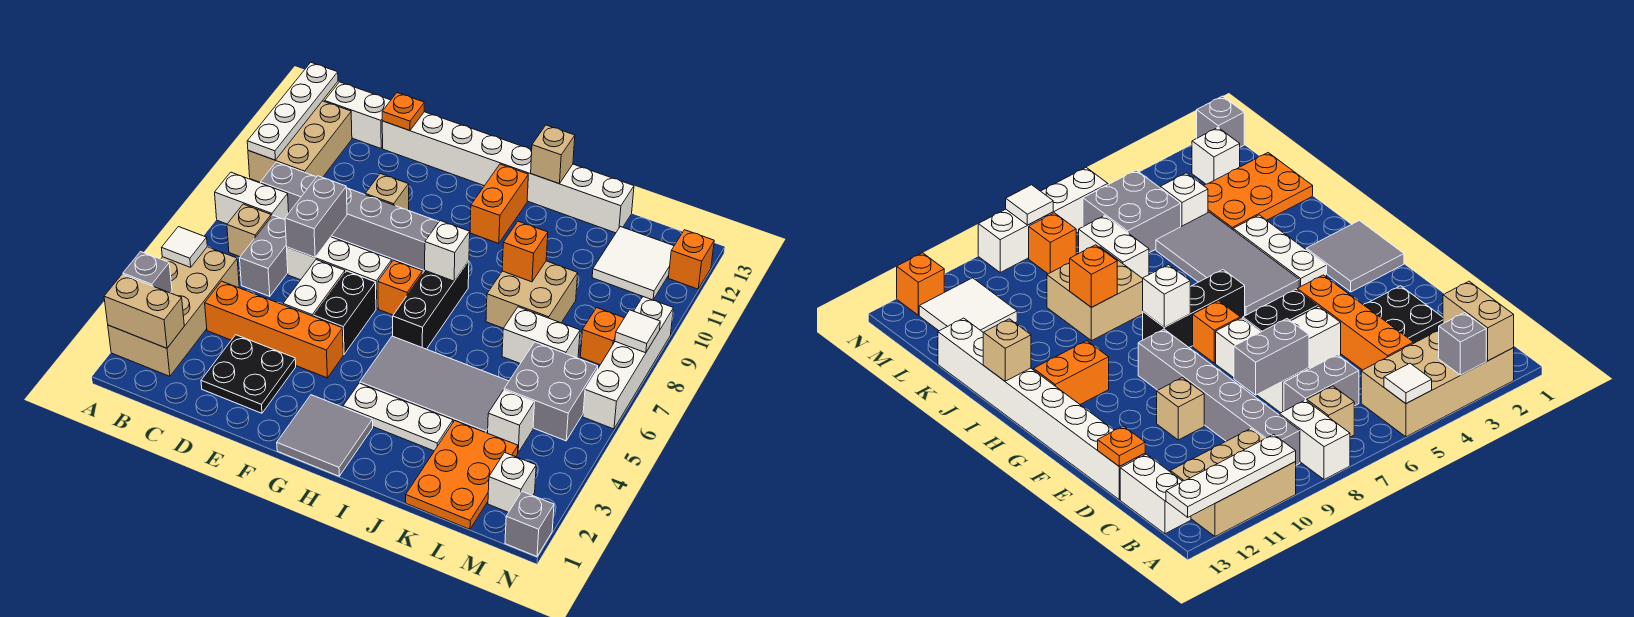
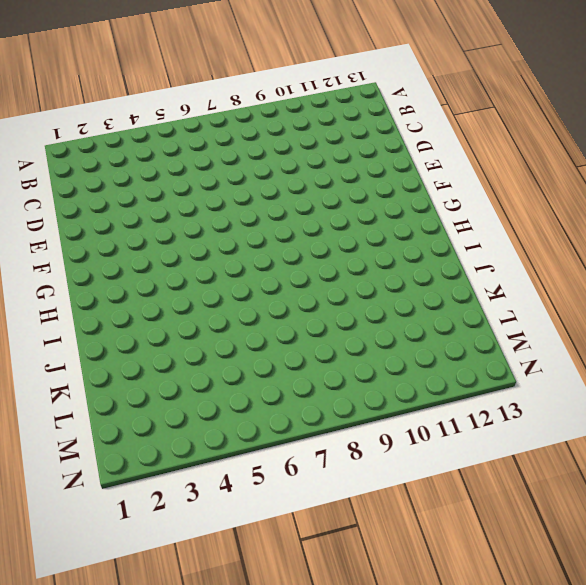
none -> tan brick A2:B5 level 1
none -> white brick A8:B8 level 1
none -> tan brick A10:B12 level 1
none -> tan brick B7 level 1

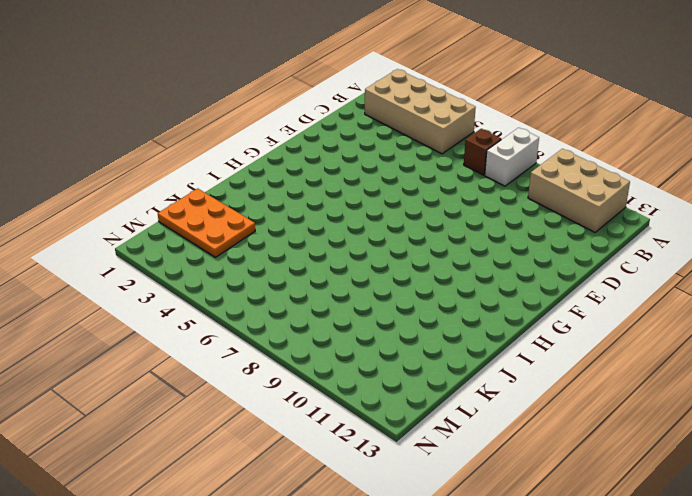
brown brick B7 level 1 -> tan brick B7 level 1
none -> grey brick B9:G9 level 1
none -> white brick B13:C13 level 1
none -> orange brick C4:F4 level 1
none -> grey brick C6:C7 level 1

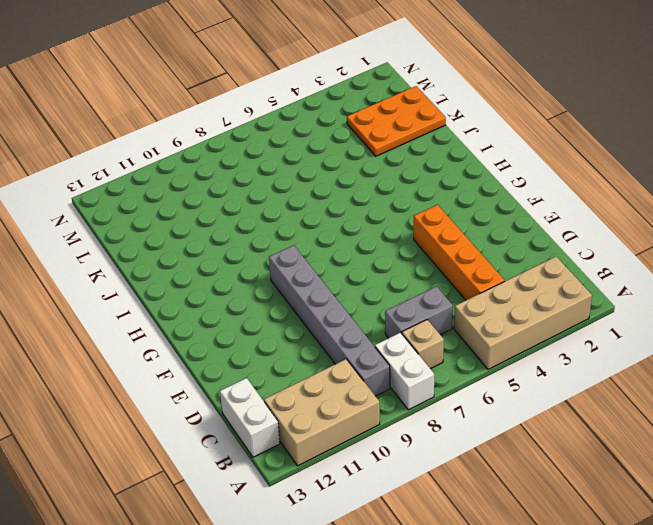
none -> black plate D2:E3 level 1
none -> white brick D7:F7 level 1
none -> white brick D13:K13 level 1
none -> white brick E5:E6 level 1

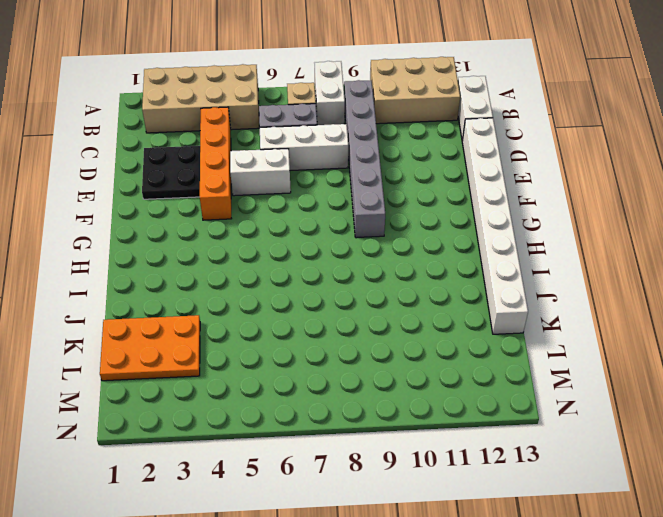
white brick D6:D8 level 1 -> white brick D7:F7 level 1
none -> tan brick E10 level 1
none -> black brick F5:F6 level 1
none -> grey tile G1:H2 level 1
none -> orange brick G7 level 1

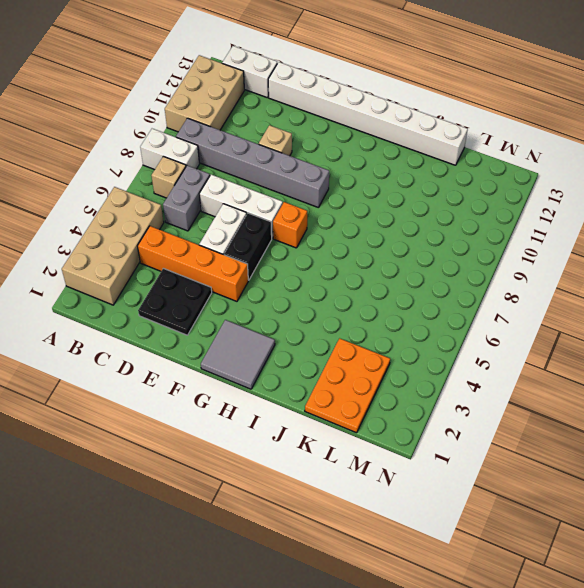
none -> white plate H3:J3 level 1
none -> grey tile H4:K5 level 1
none -> black brick H6:H8 level 1
none -> orange brick H11:H12 level 1

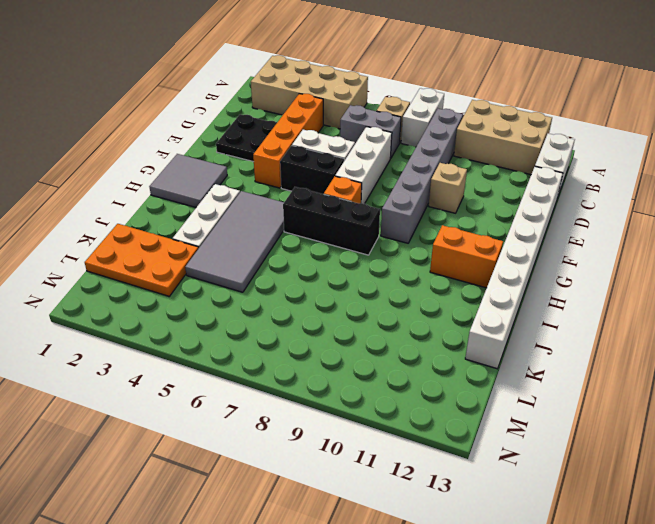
none -> tan brick J8:K9 level 1
none -> white brick K7:L7 level 1
none -> white brick L4 level 1
none -> grey brick L5:M6 level 1

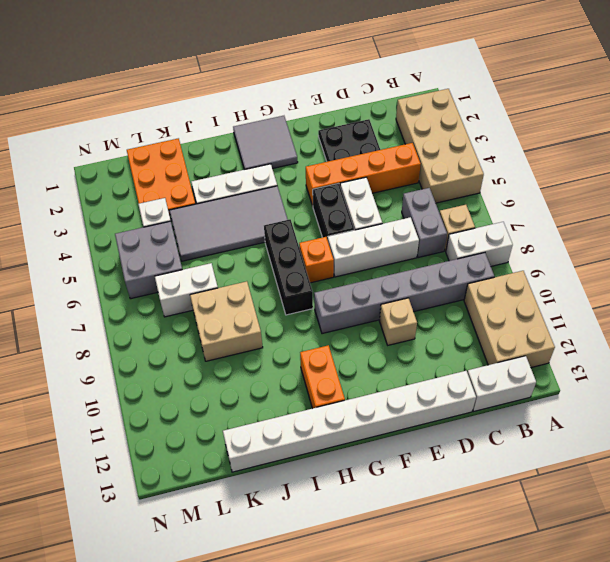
none -> white tile L11:M12 level 1
none -> white brick M2 level 1
none -> orange brick M8 level 1
none -> grey brick N1 level 1

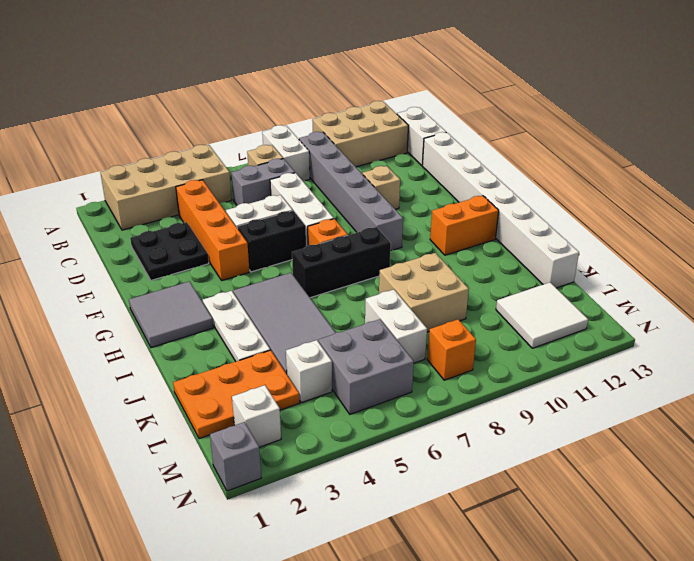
none -> white brick N6:N9 level 1
none -> orange brick N12 level 1
none -> tan brick A2:B2 level 2
none -> grey brick A3 level 2

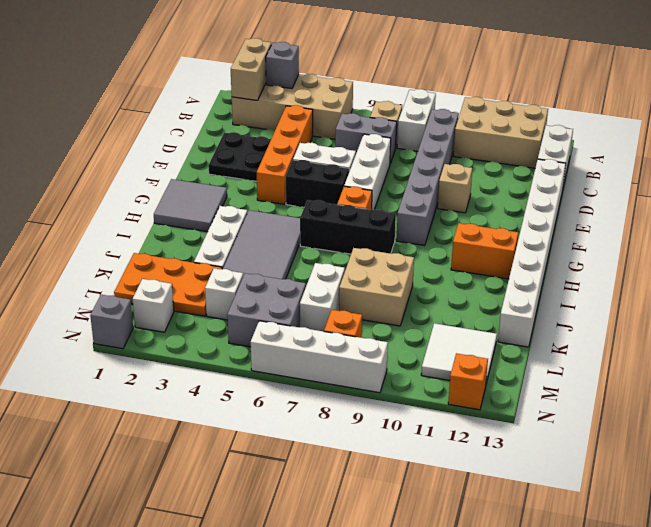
none -> white tile A5 level 2
none -> white plate A10:A13 level 2
none -> grey brick D7:D8 level 2
none -> orange plate D13 level 2

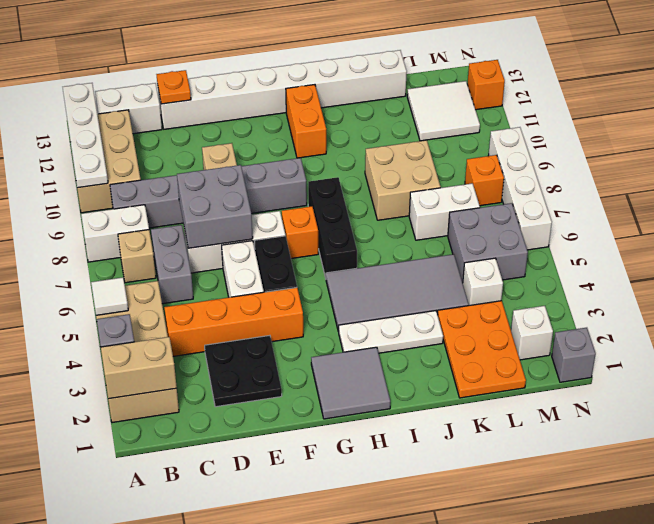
grey brick D7:E8 level 2 -> grey brick D7:D8 level 2
none -> white brick H8 level 2
none -> tan brick I13 level 2
none -> orange brick J9 level 2
none -> white tile N8 level 2

